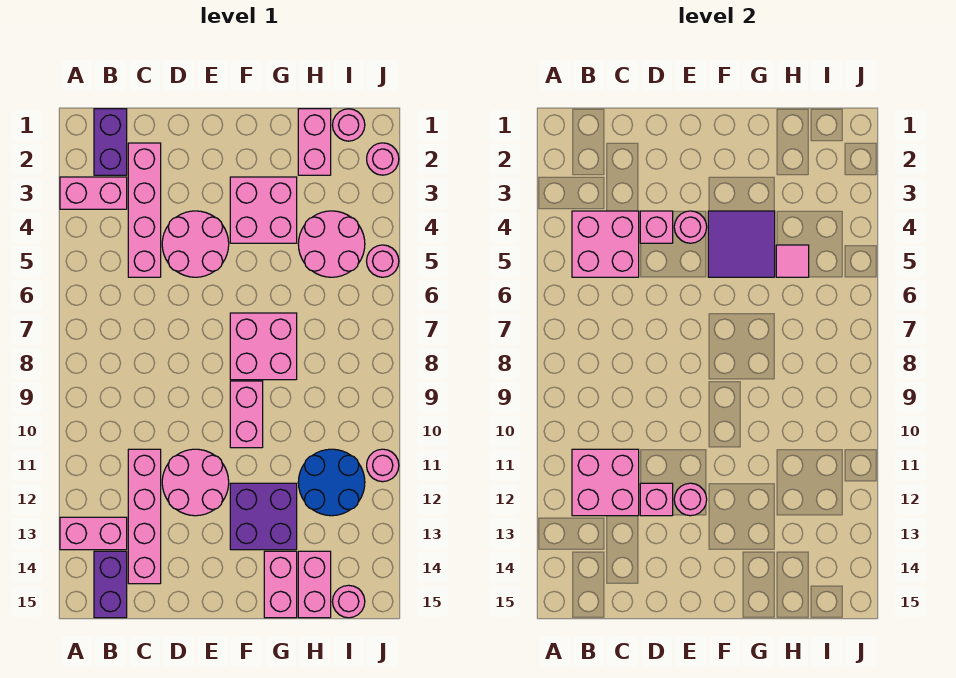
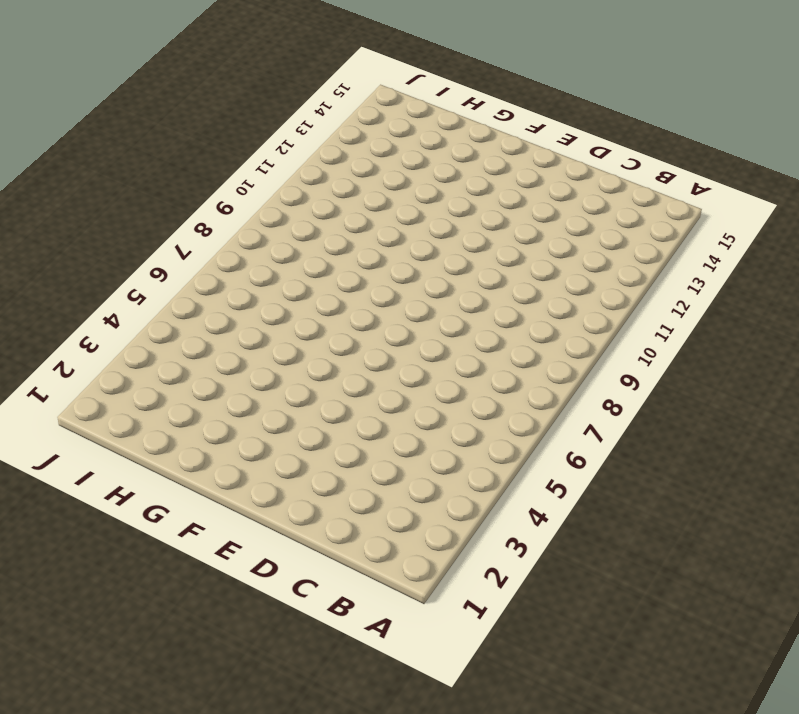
none -> pink brick A3:B3 level 1
none -> pink brick A13:B13 level 1
none -> purple brick B1:B2 level 1
none -> purple brick B14:B15 level 1

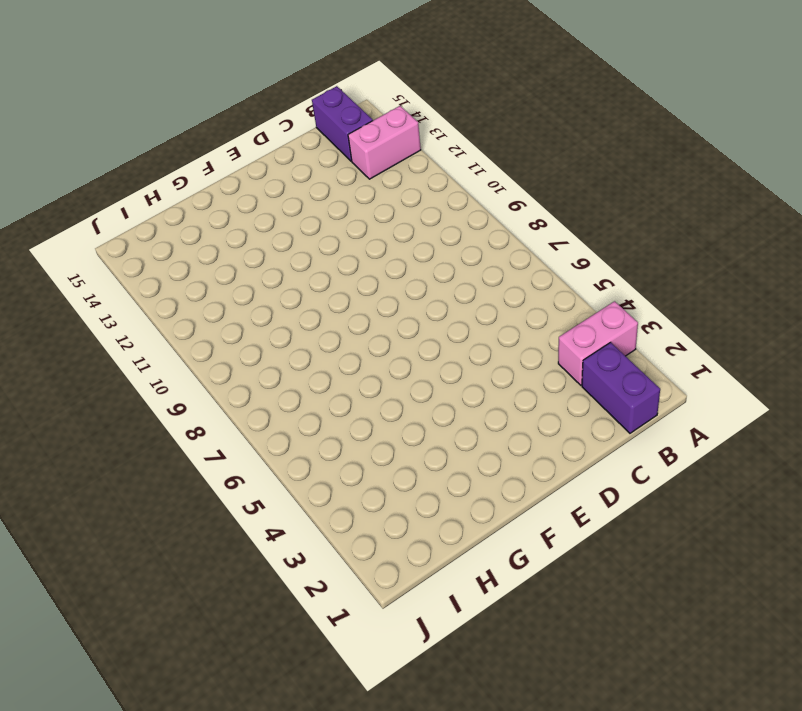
none -> pink brick C2:C5 level 1
none -> pink brick C11:C14 level 1
none -> pink round brick D4:E5 level 1
none -> pink round brick D11:E12 level 1

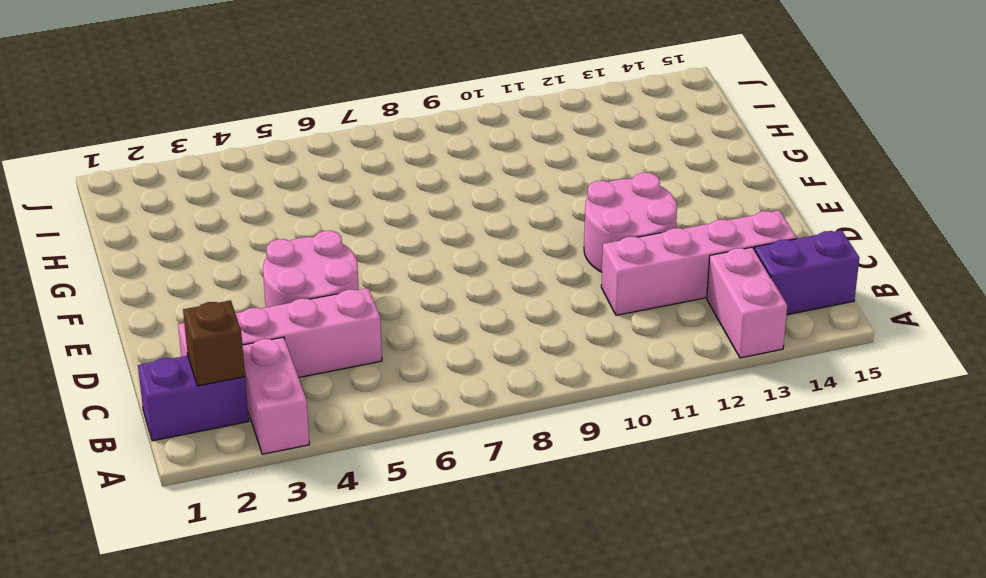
brown brick B2 level 2 -> none
none -> pink brick F3:G4 level 1
none -> pink brick F7:G8 level 1
none -> pink brick F9:F10 level 1
none -> purple brick F12:G13 level 1

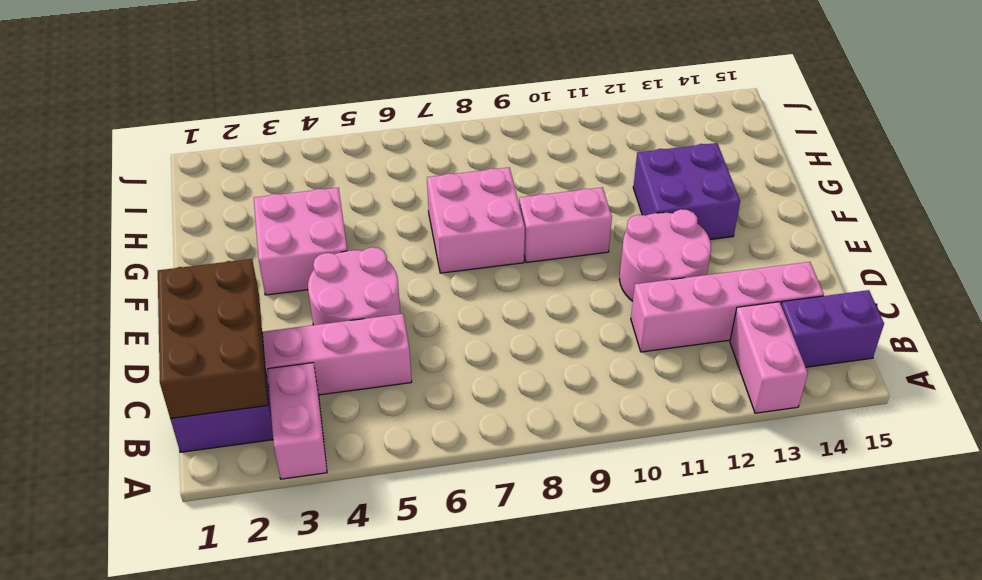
brown brick B1:D2 level 2 -> none
none -> pink brick G14:G15 level 1
none -> pink brick H1:H2 level 1
none -> pink round brick H4:I5 level 1
none -> blue round brick H11:I12 level 1

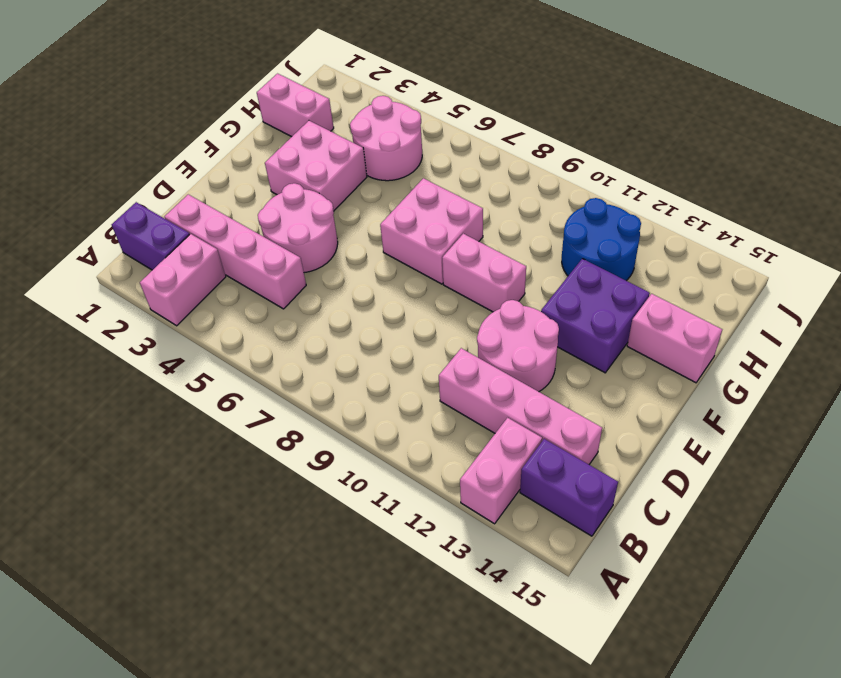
none -> pink brick H14:H15 level 1
none -> pink round brick I1 level 1
none -> pink round brick I15 level 1
none -> pink round brick J2 level 1

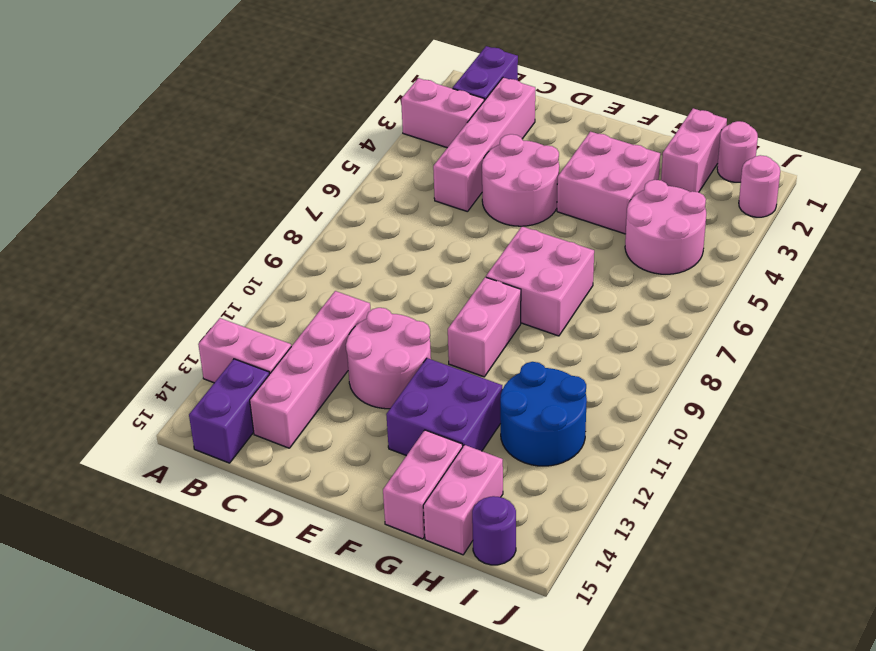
purple round brick I15 level 1 -> pink round brick I15 level 1
none -> pink round brick J5 level 1
none -> pink round brick J11 level 1
none -> pink brick B4:C5 level 2
none -> pink brick B11:C12 level 2

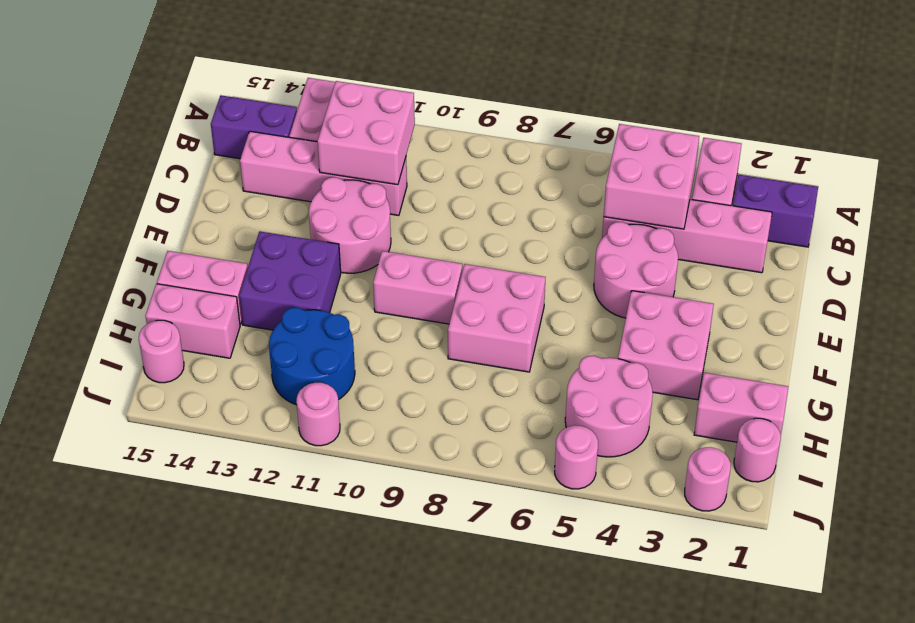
none -> pink brick D4 level 2
none -> pink brick D12 level 2
none -> pink round brick E4 level 2
none -> pink round brick E12 level 2

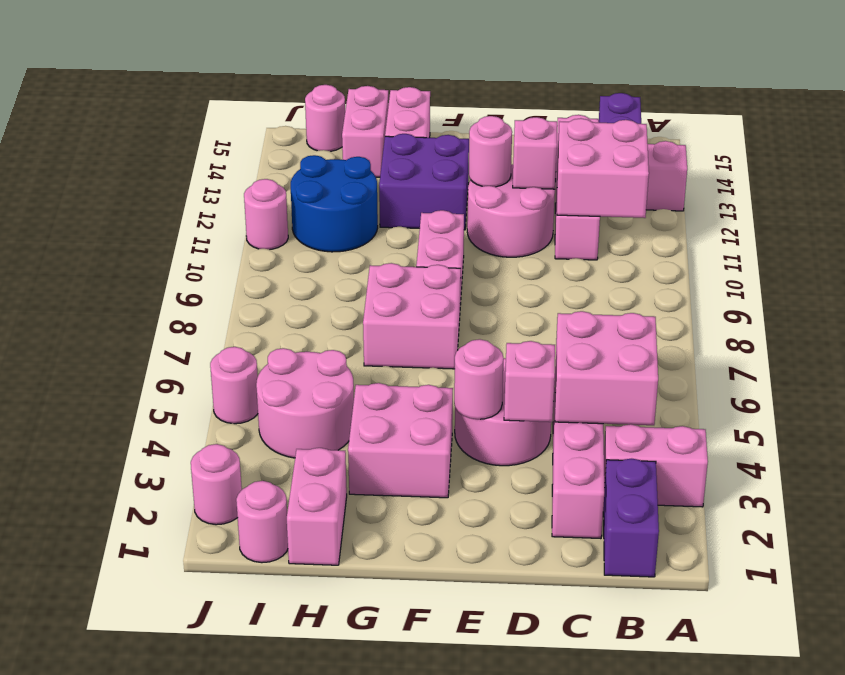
none -> purple tile F4:G5 level 2
none -> pink tile H5 level 2

